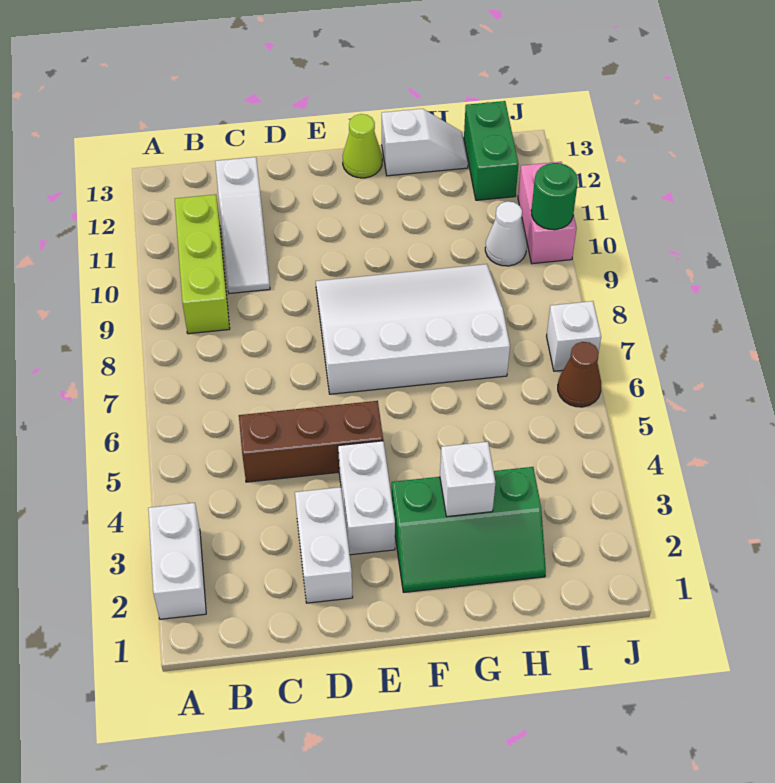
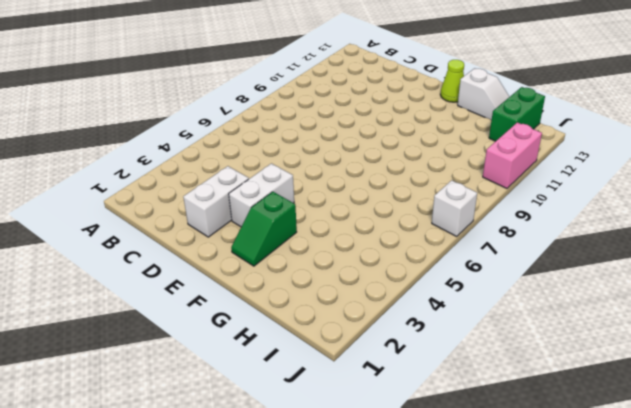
green slope F2:F3 level 1 top 3 -> green slope F2:H3 level 1 top 3
none -> white brick A2:A3 level 1
none -> lime brick B9:B11 level 1
none -> brown brick C5:E5 level 1

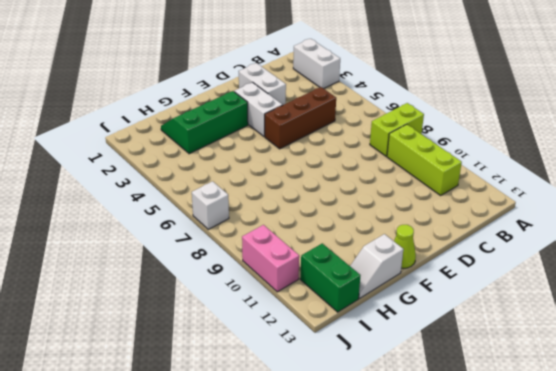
lime brick A8:B8 level 1 -> none
none -> white slope C10:C12 level 1 top 12
none -> white slope E7:H9 level 1 top 7
none -> white cone I10 level 1

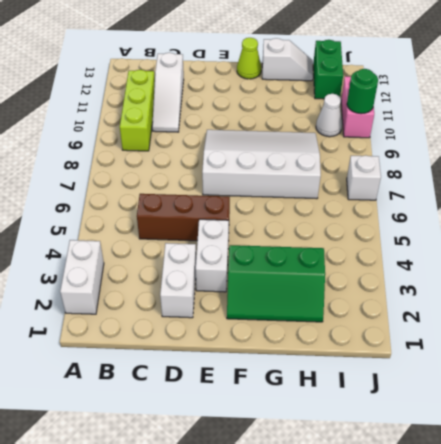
none -> brown cone J6 level 1
none -> white brick G3 level 2

